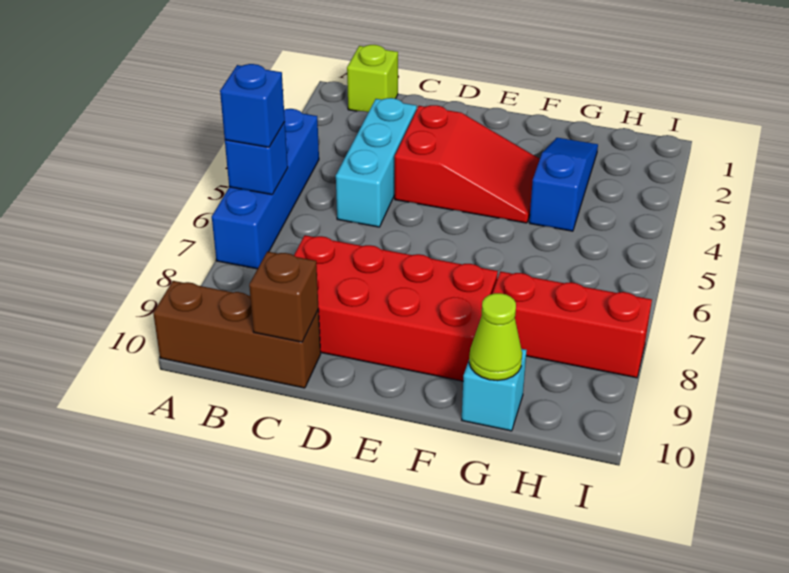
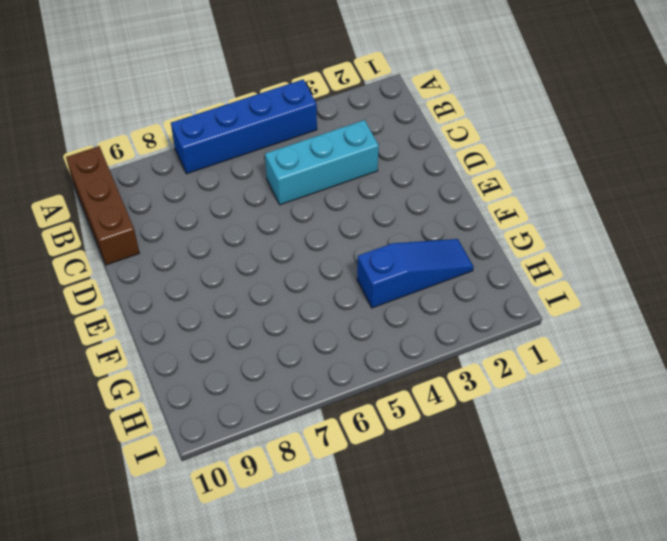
none -> lime brick B1 level 1
none -> red brick C8:F9 level 1
none -> red slope D3:F4 level 1 top D

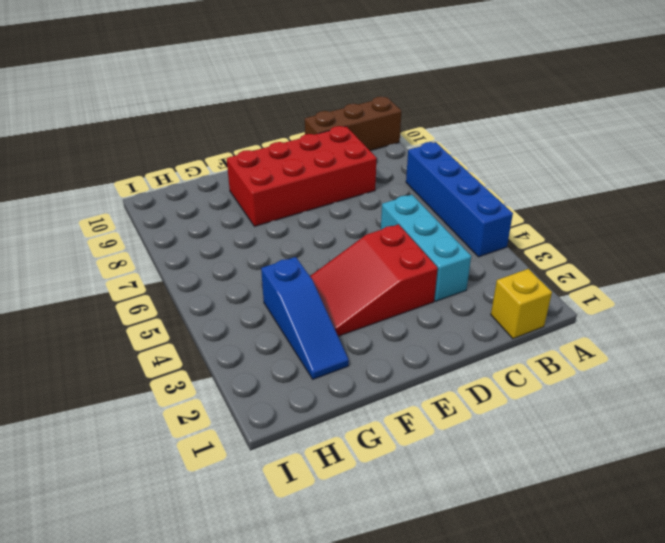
yellow brick B1 level 1 -> lime brick B1 level 1
none -> red brick G8:I8 level 1
none -> cyan brick G10 level 1
none -> blue brick A6 level 2

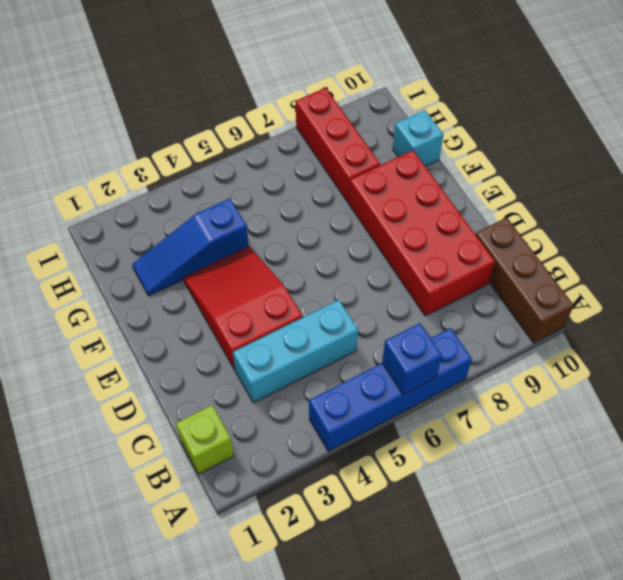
none -> brown brick C10 level 2
none -> lime cone G10 level 2
none -> blue brick A6 level 3

